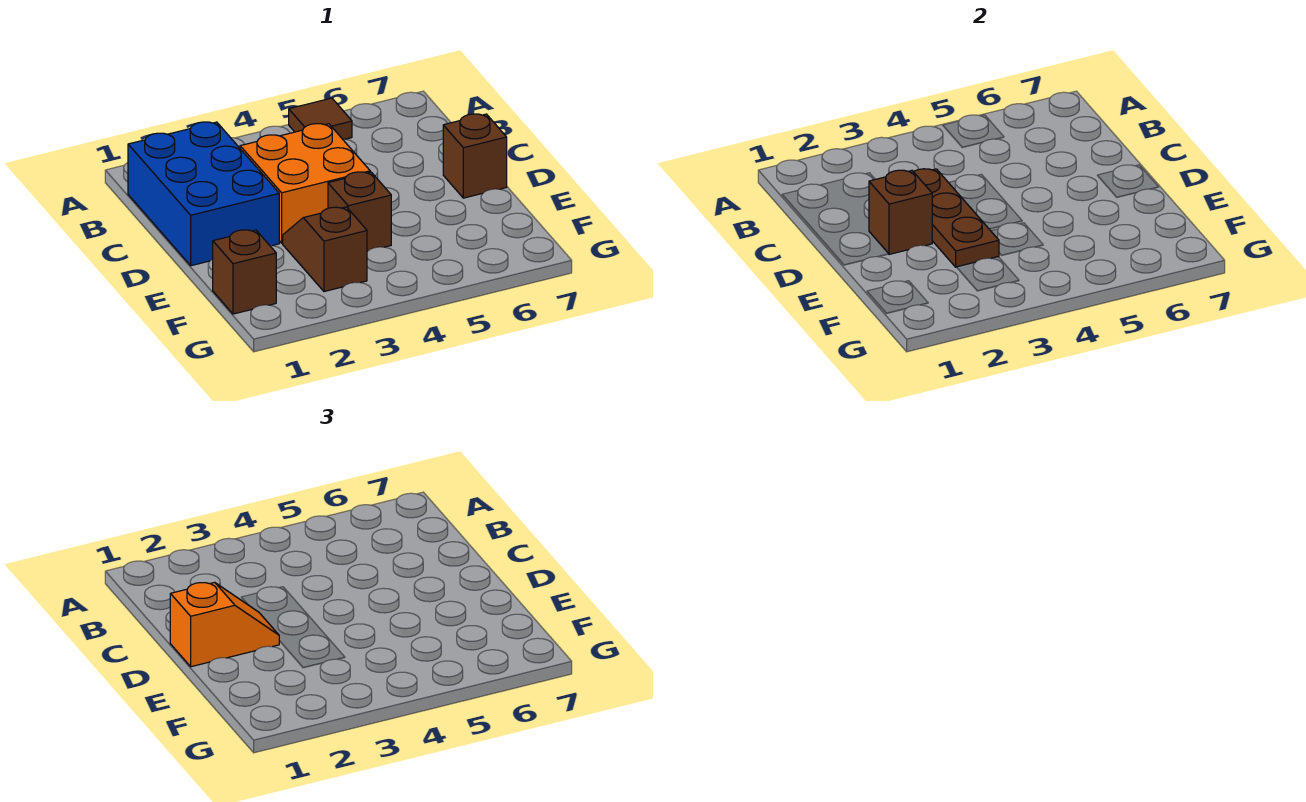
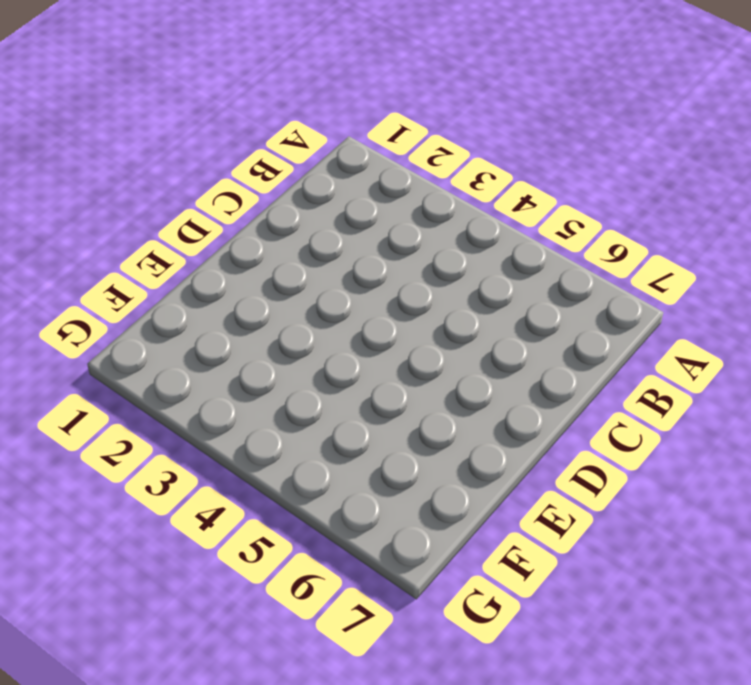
none -> brown tile A5 level 1
none -> blue brick B1:D2 level 1

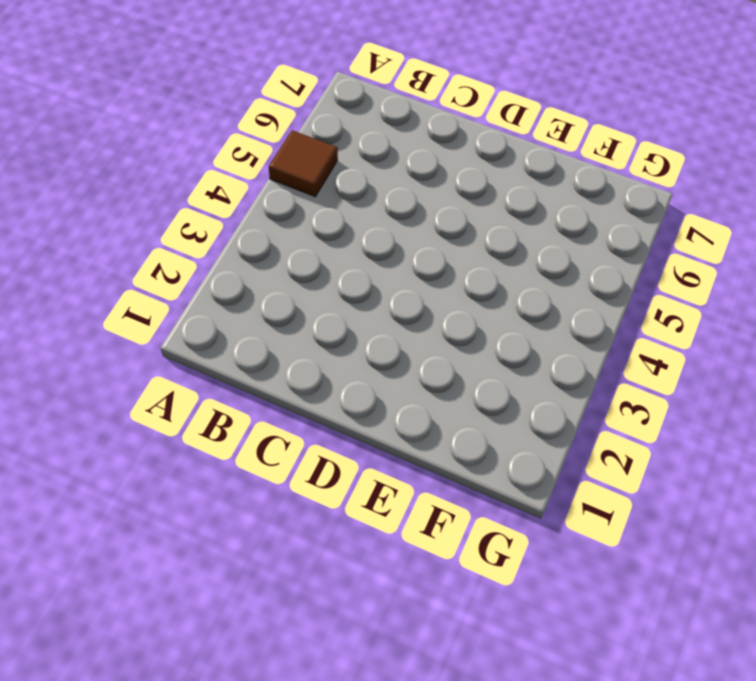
none -> blue brick B1:D2 level 1
none -> orange brick C3:D4 level 1

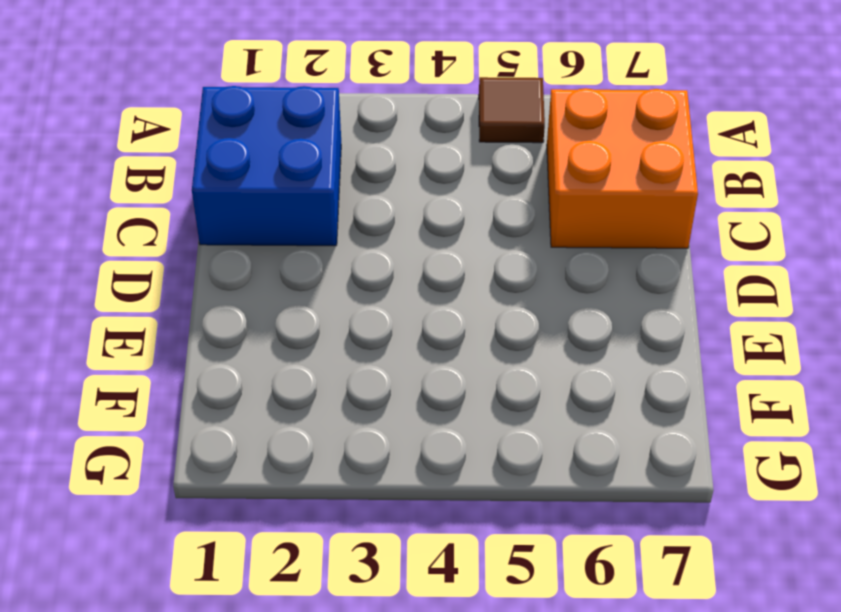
blue brick B1:C2 level 1 -> blue brick B1:D2 level 1
orange brick B6:C7 level 1 -> orange brick C3:D4 level 1
none -> brown brick D7 level 1
none -> brown slope E3:F3 level 1 top F

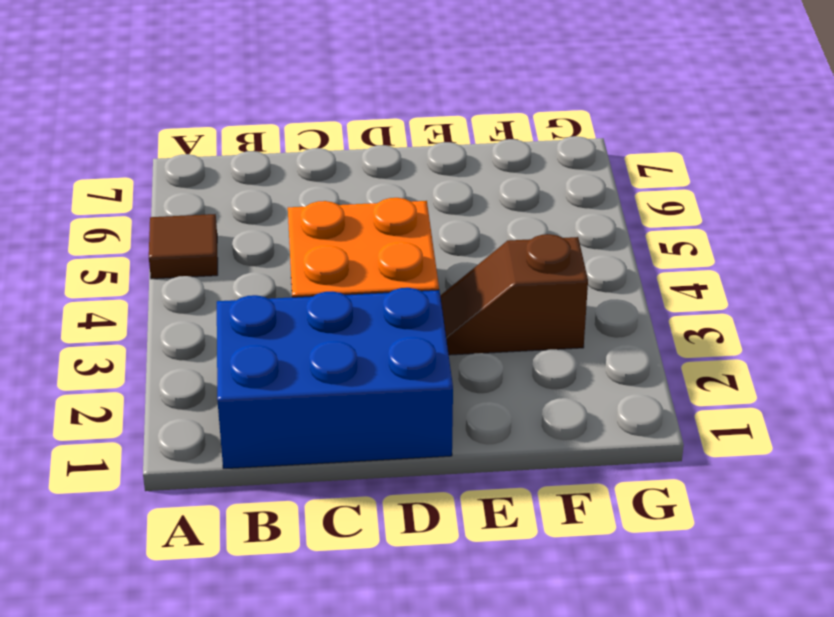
none -> brown brick D7 level 1
none -> brown brick E4 level 1

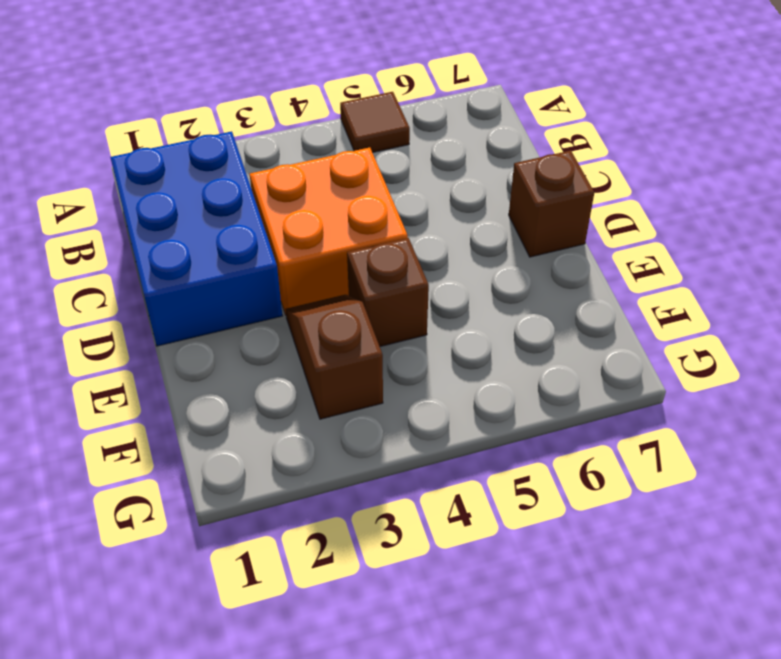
none -> brown brick F1 level 1
none -> brown plate C3:E3 level 2

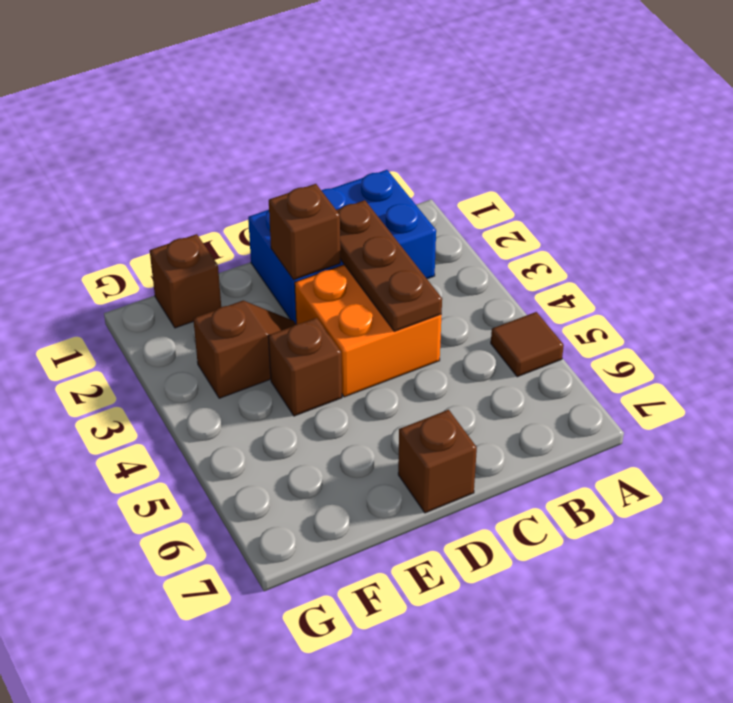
brown plate C2:C4 level 2 -> brown plate C3:E3 level 2
none -> orange slope D1:D2 level 3 top 1

